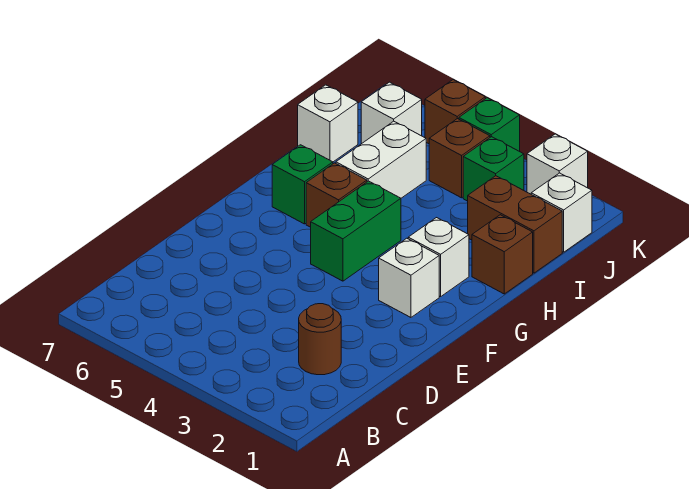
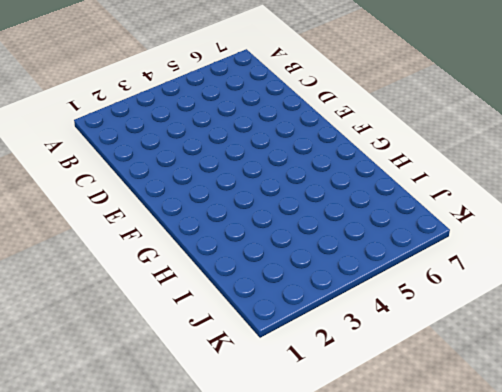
none -> brown round brick C2 level 1
none -> white brick F2 level 1
none -> green brick F4:G4 level 1

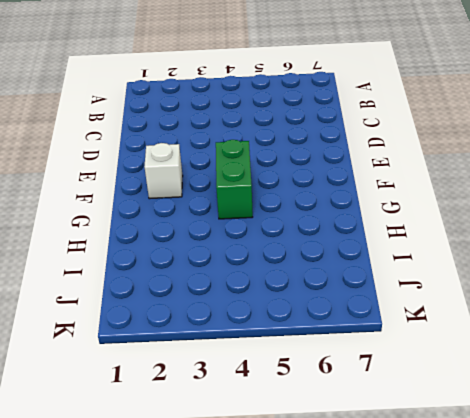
none -> brown round brick C2 level 1
none -> white brick G2 level 1
none -> brown brick G5 level 1

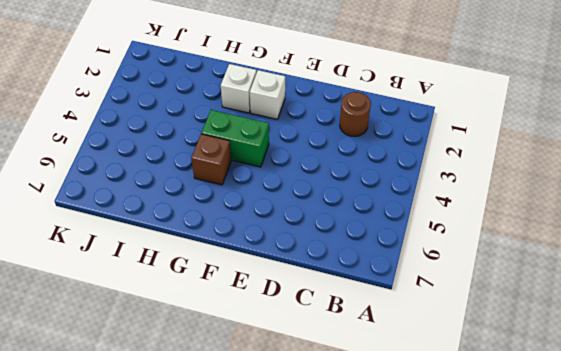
none -> green brick G6 level 1
none -> brown brick H1 level 1
none -> white brick H5:I5 level 1

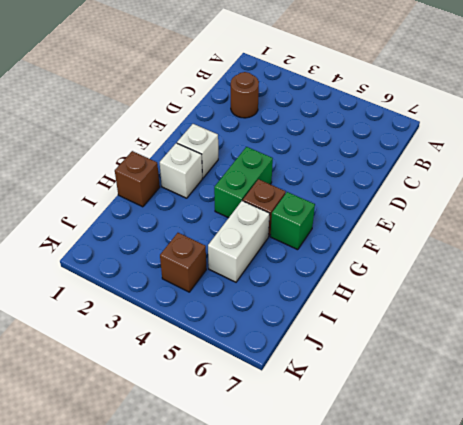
none -> brown brick I1:I2 level 1
none -> white brick I7 level 1
none -> white brick J1 level 1

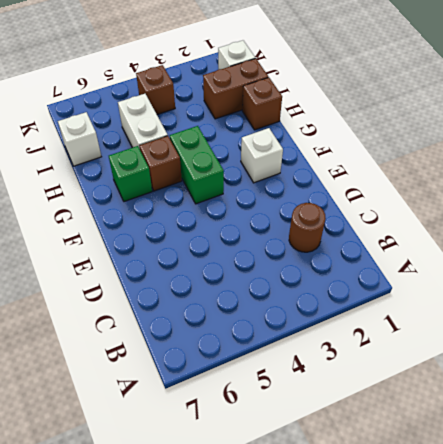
none -> white brick G2 level 1
none -> green brick J3 level 1
none -> white brick J6 level 1

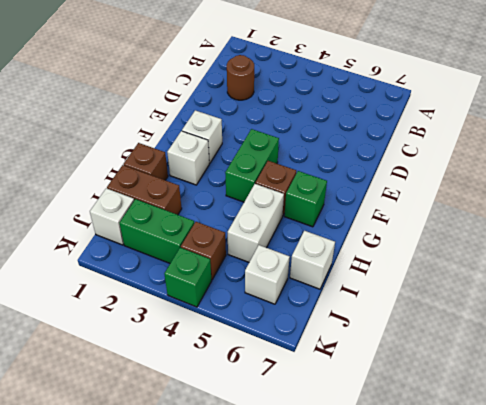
green brick J2:J3 level 1 -> green brick J3 level 1
none -> white brick K2 level 1
none -> brown brick K5 level 1

